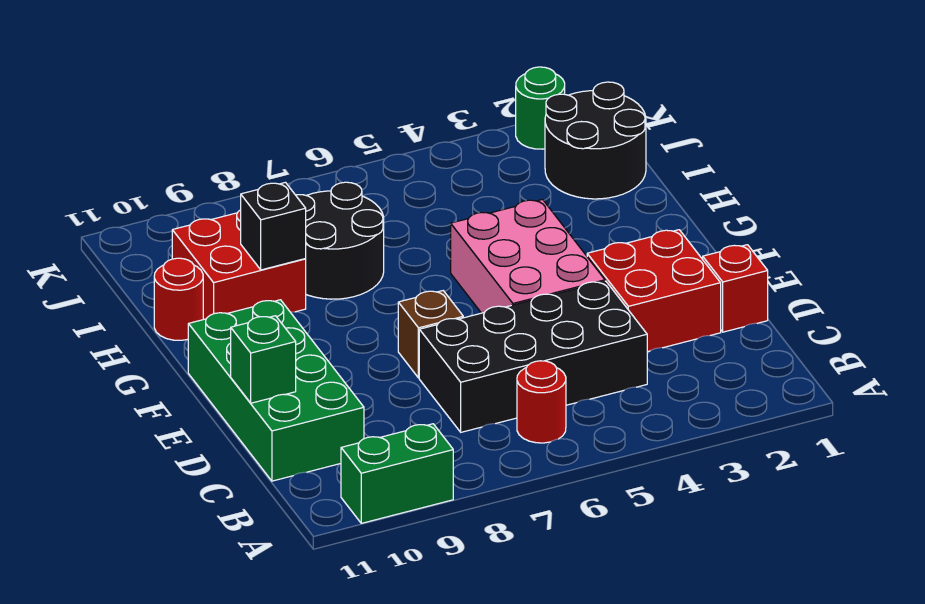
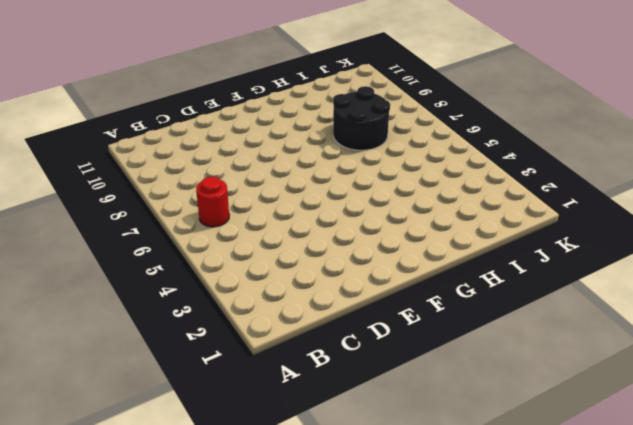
none -> green brick A9:A10 level 1
none -> black brick C4:D7 level 1
none -> green brick C10:F11 level 1

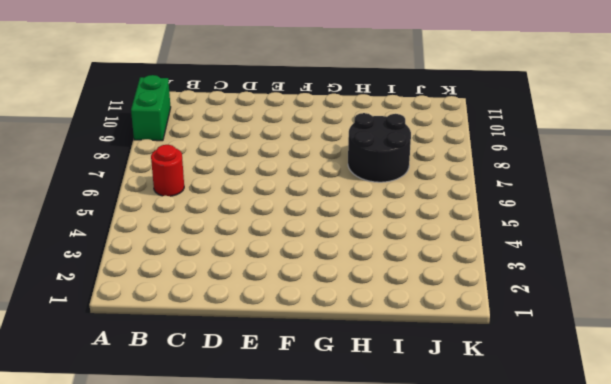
none -> black brick C4:D7 level 1
none -> green brick C10:F11 level 1
none -> red brick D1 level 1

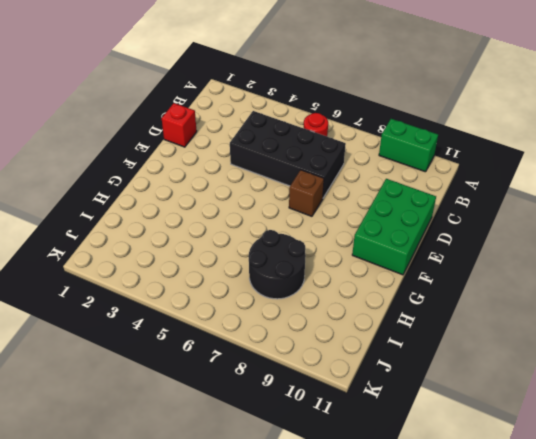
green brick D10:F11 level 1 -> green brick C10:F11 level 1
none -> red brick D2:E3 level 1
none -> pink brick E4:G5 level 1
none -> red brick H9:I10 level 1

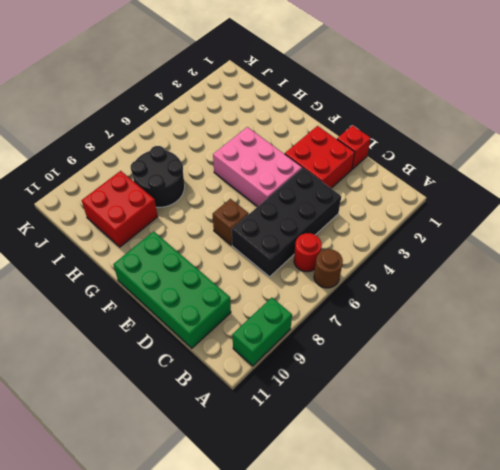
brown round brick A6 level 1 -> none
none -> red round brick H11 level 1
none -> black round brick I1:J2 level 1
none -> green round brick K2 level 1

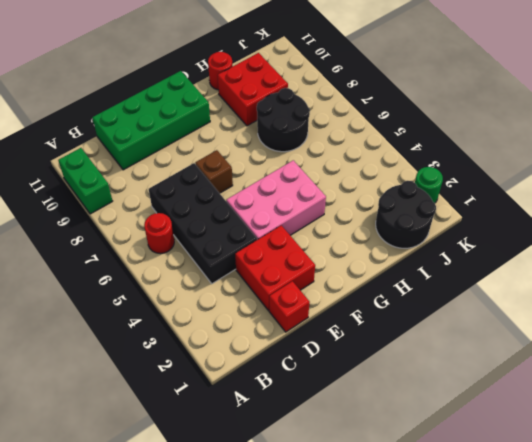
none -> green brick D11 level 2
none -> black brick H9 level 2

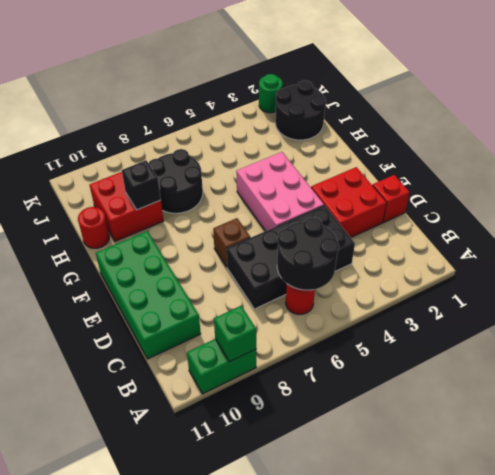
green brick A9 level 2 -> green brick D11 level 2
black round brick B5:C6 level 2 -> none

